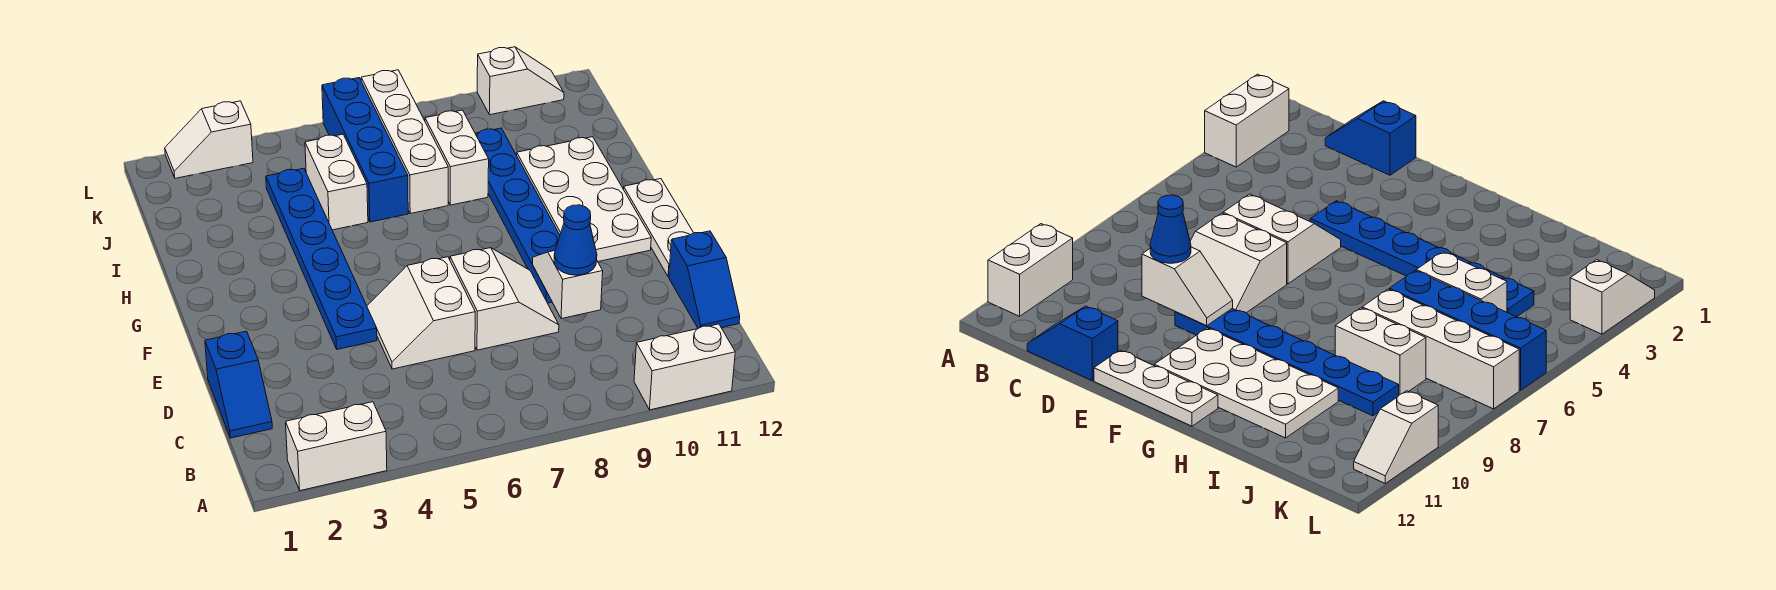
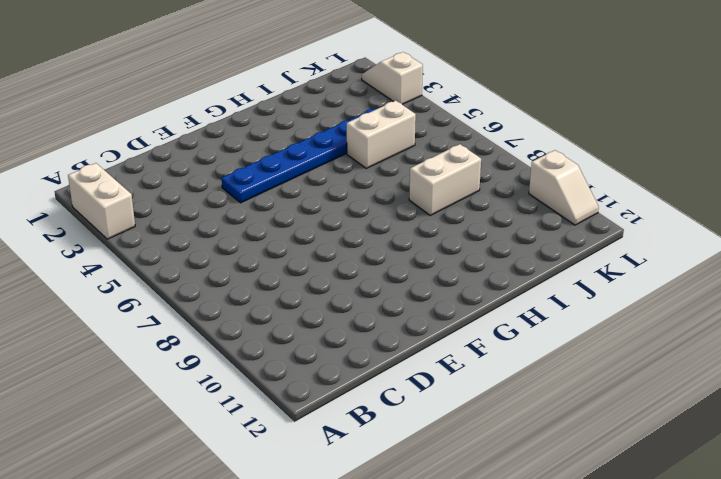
none -> white brick A10:A11 level 1
none -> blue slope C1:D1 level 1 top D
none -> blue slope C12:D12 level 1 top D

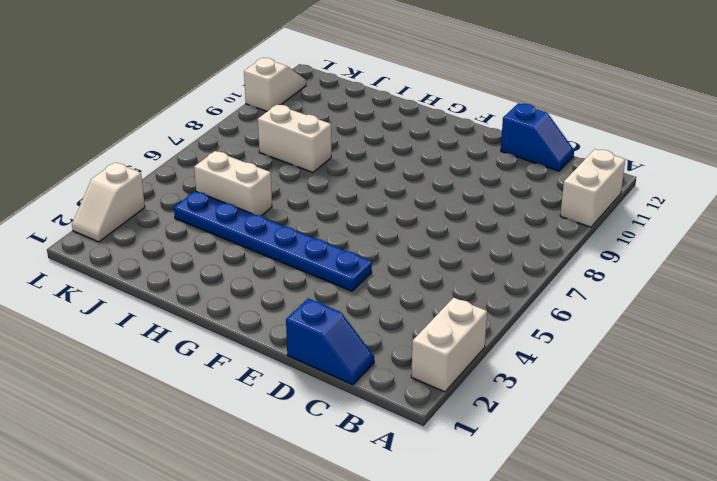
none -> white slope D5:E6 level 1 top 6
none -> white slope D7:E8 level 1 top 7
none -> blue plate E9:J9 level 1

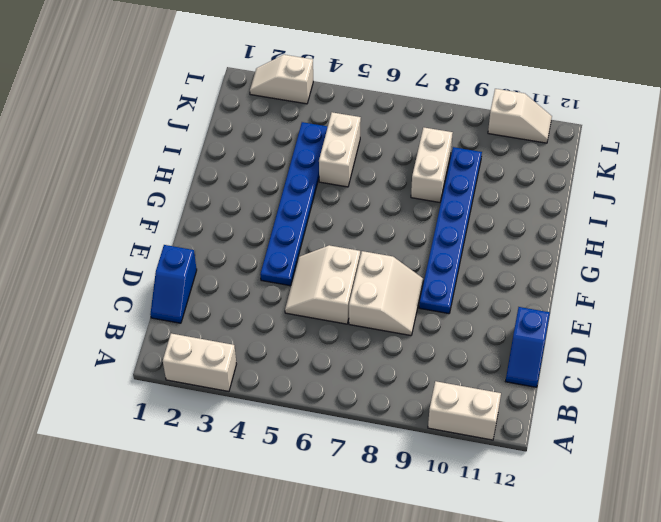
none -> white plate E12:G12 level 1
none -> white plate F10:I11 level 1
none -> blue brick I6:L6 level 1

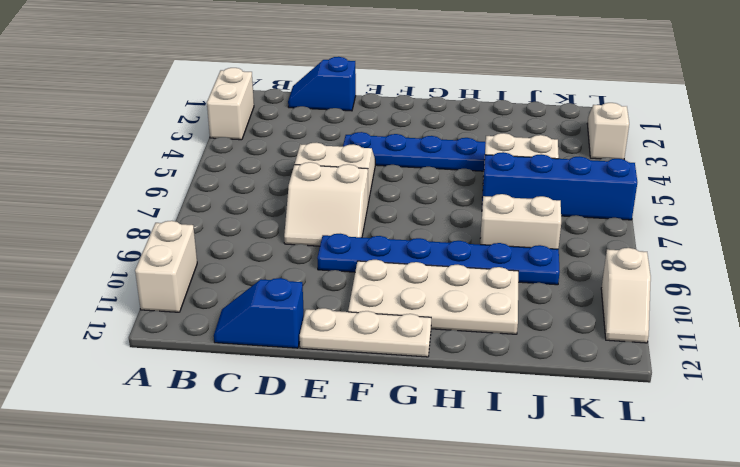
none -> white brick I7:L7 level 1
none -> white slope D9:E9 level 2 top D
none -> blue cone D9 level 3

